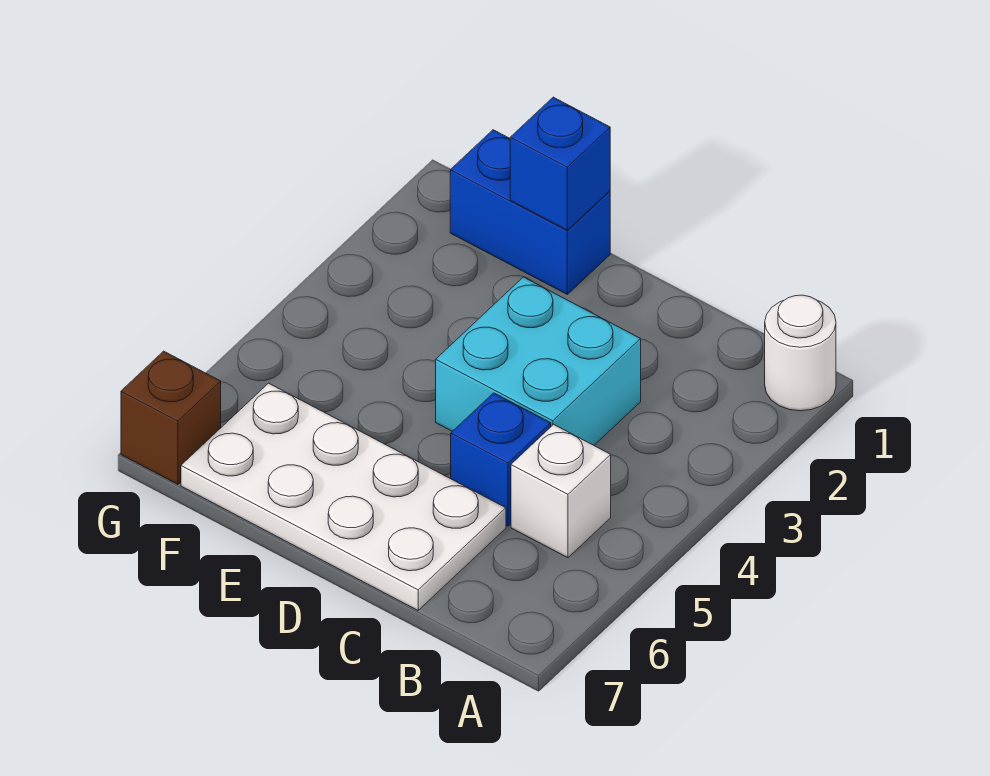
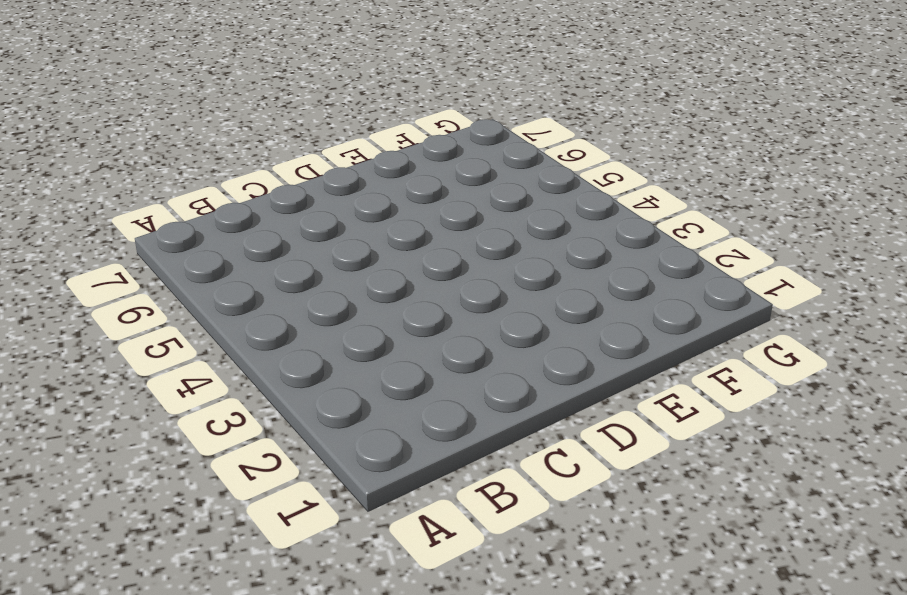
none -> white round brick A1 level 1
none -> white brick B5 level 1

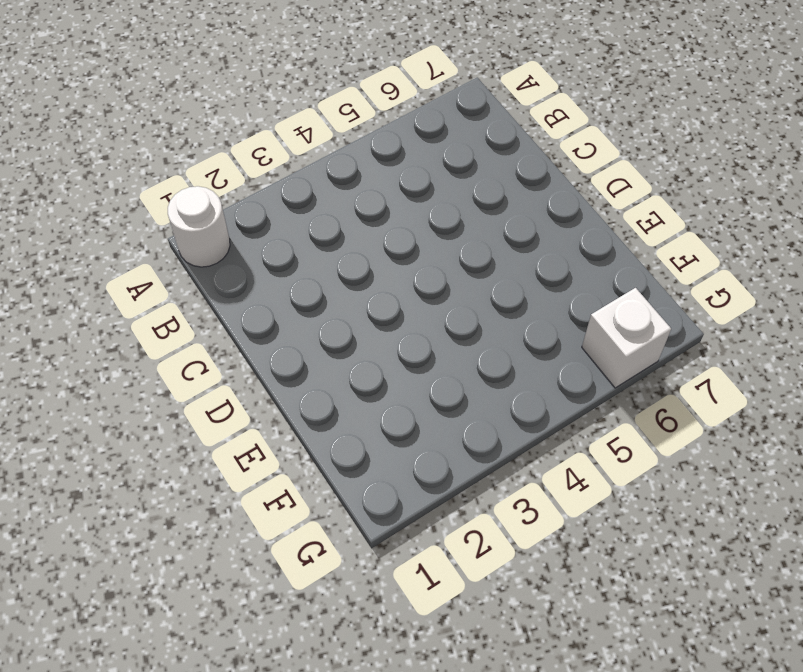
white brick G6 level 1 -> white brick B5 level 1
none -> cyan brick C3:D4 level 1
none -> blue brick C5 level 1

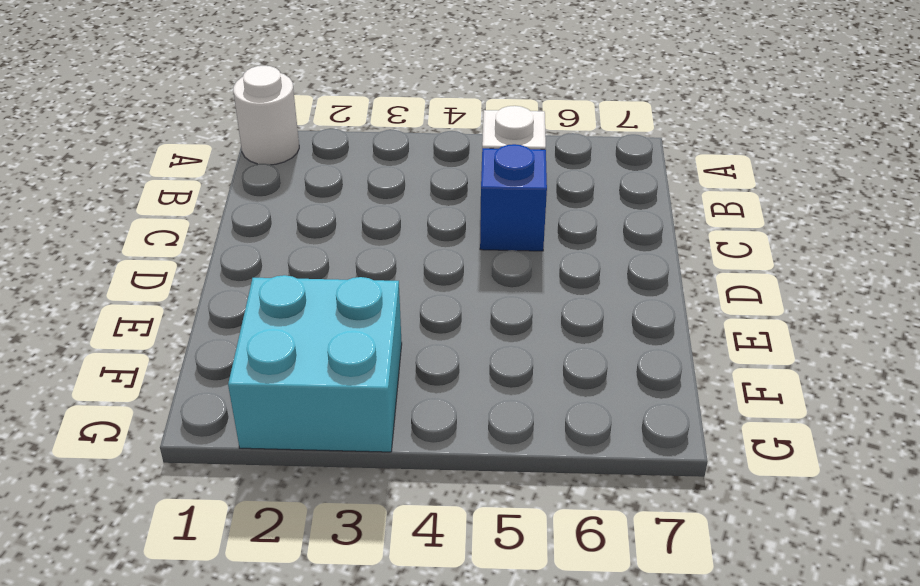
cyan brick F2:G3 level 1 -> cyan brick C3:D4 level 1
none -> white plate C6:F7 level 1
none -> blue brick E1:F1 level 1

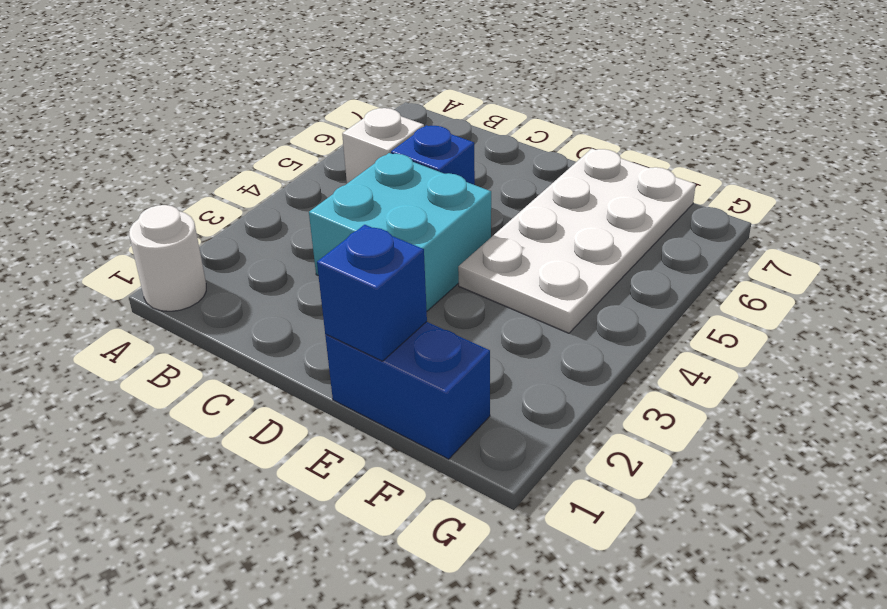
white plate E4:F7 level 1 -> white plate C6:F7 level 1
none -> brown brick G7 level 1

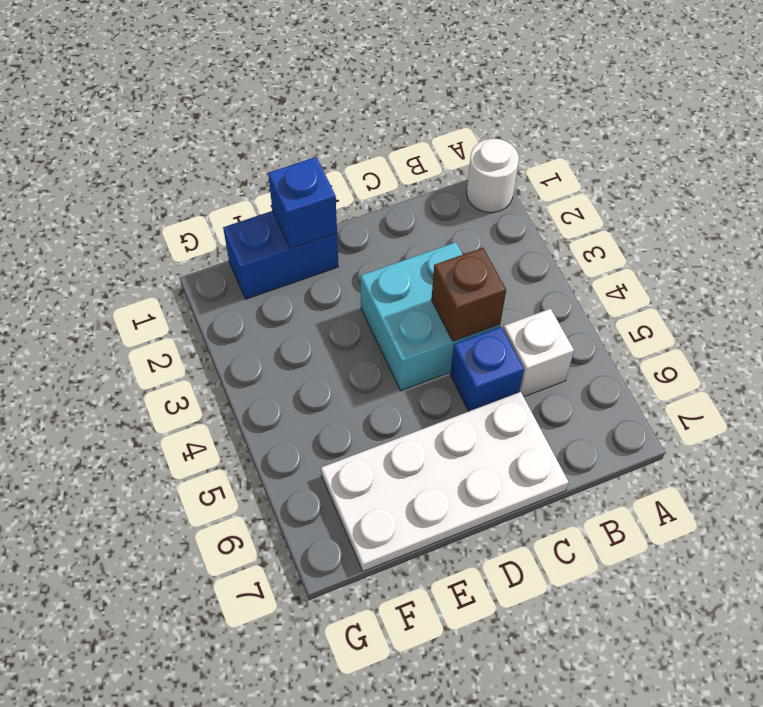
brown brick C4 level 2 -> brown brick G7 level 1

